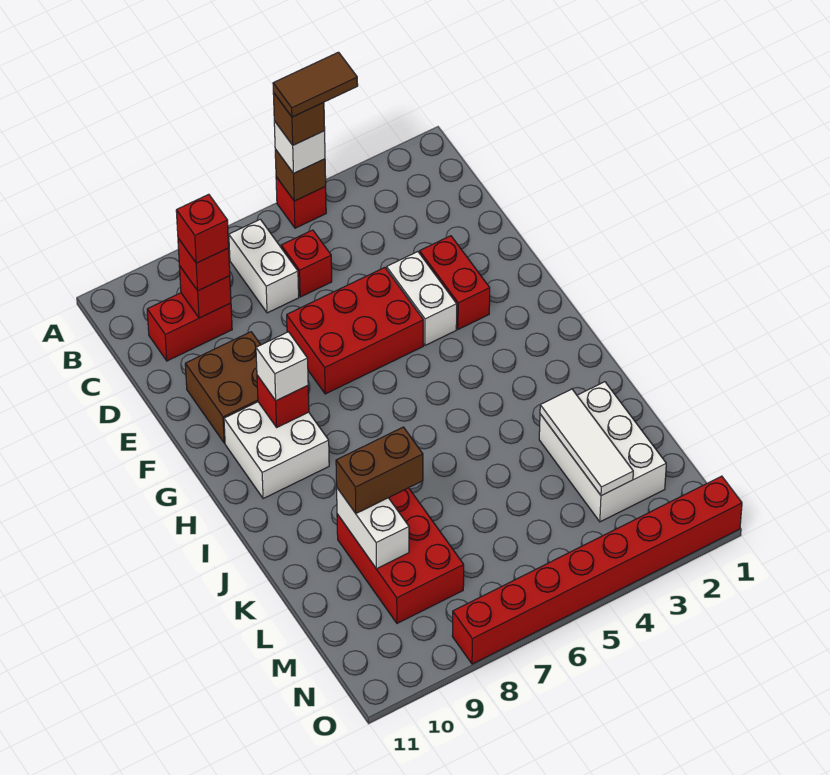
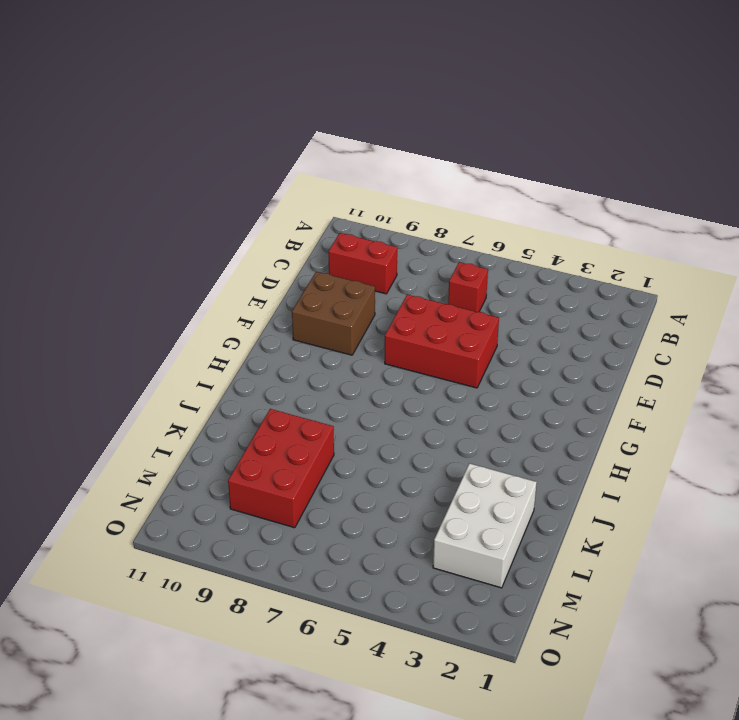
none -> red brick A5 level 1
none -> white brick B7:C7 level 1
none -> red brick E3:F3 level 1

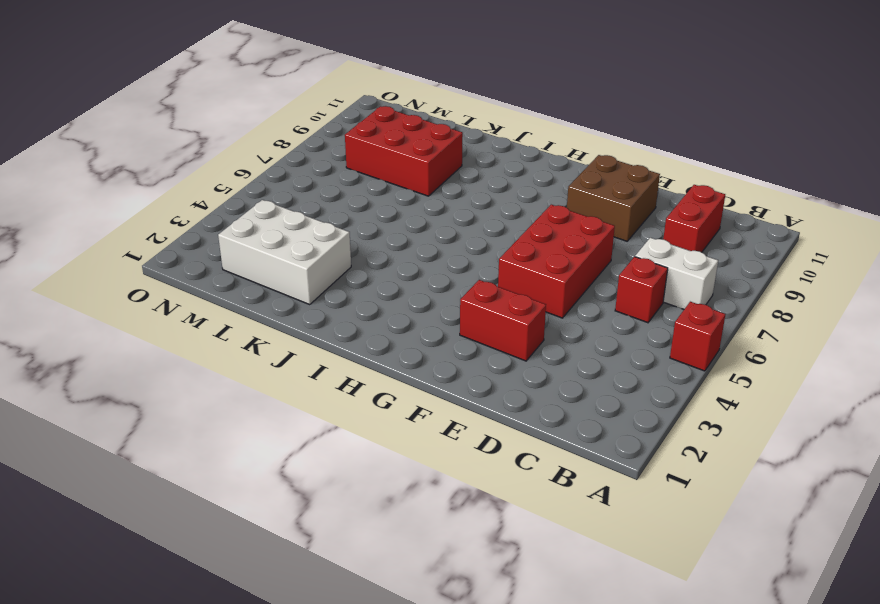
none -> white brick E4:F4 level 1
none -> white brick G9:H10 level 1
none -> red brick O1:O8 level 1

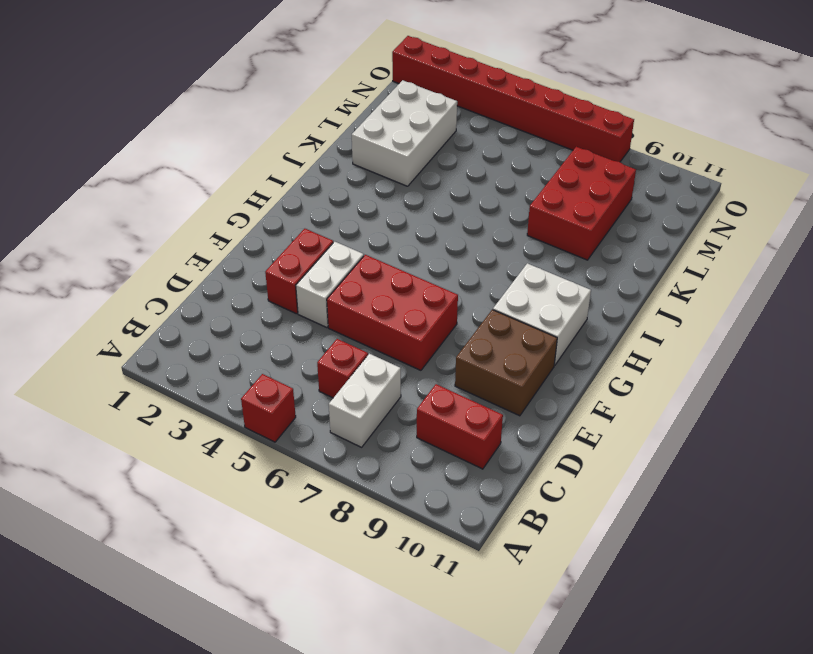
none -> brown brick A5 level 2
none -> red brick C9 level 2
none -> red brick G9 level 2

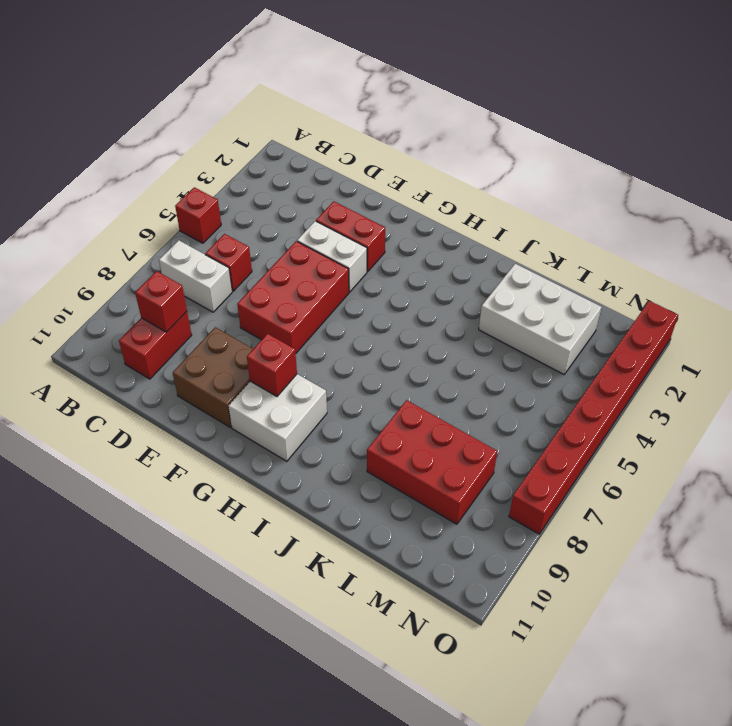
none -> brown brick A5 level 2
none -> white tile K3:M3 level 2
none -> white brick K9:L9 level 2

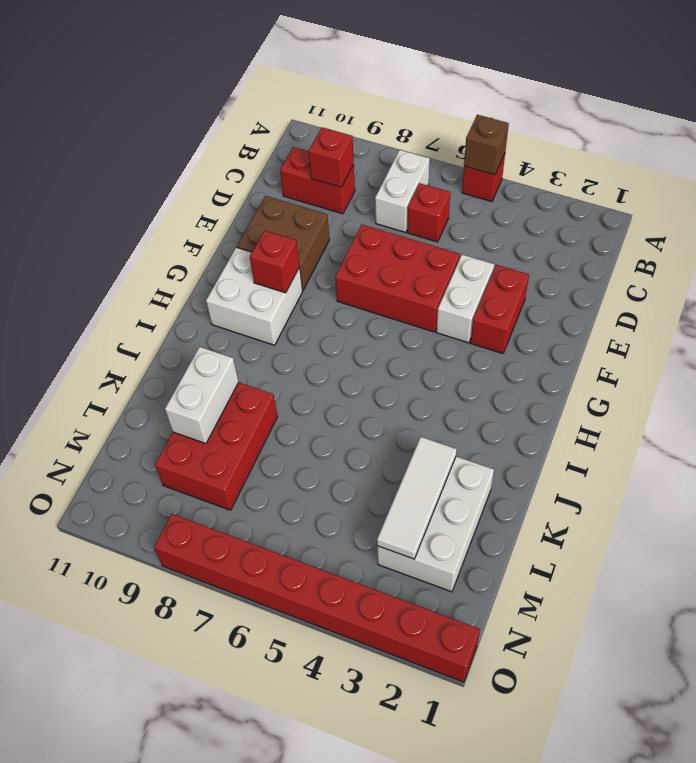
none -> white brick A5 level 3
none -> red brick C9 level 3
none -> white brick G9 level 3

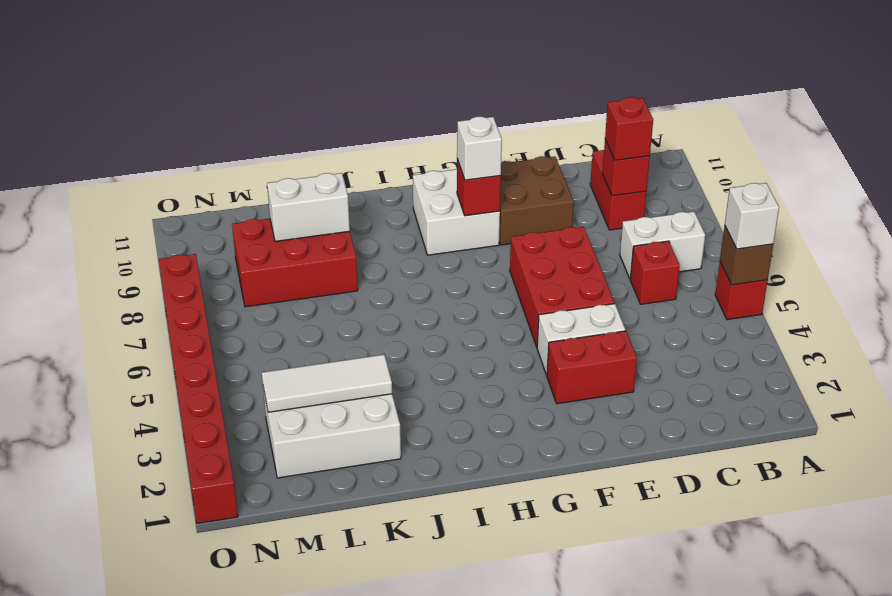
none -> brown brick K8:K9 level 3
none -> brown brick A5 level 4
none -> red brick C9 level 4

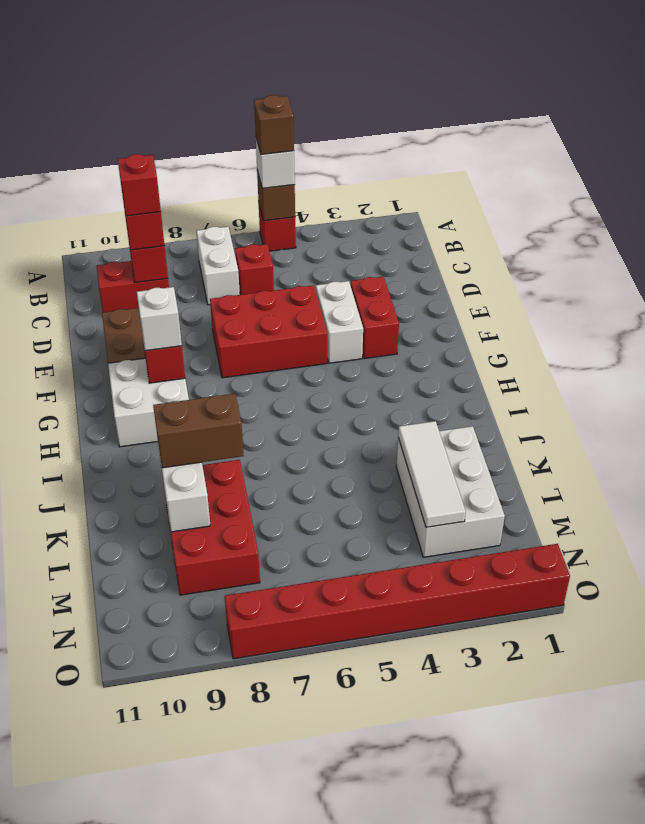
none -> brown tile A4:A5 level 5

